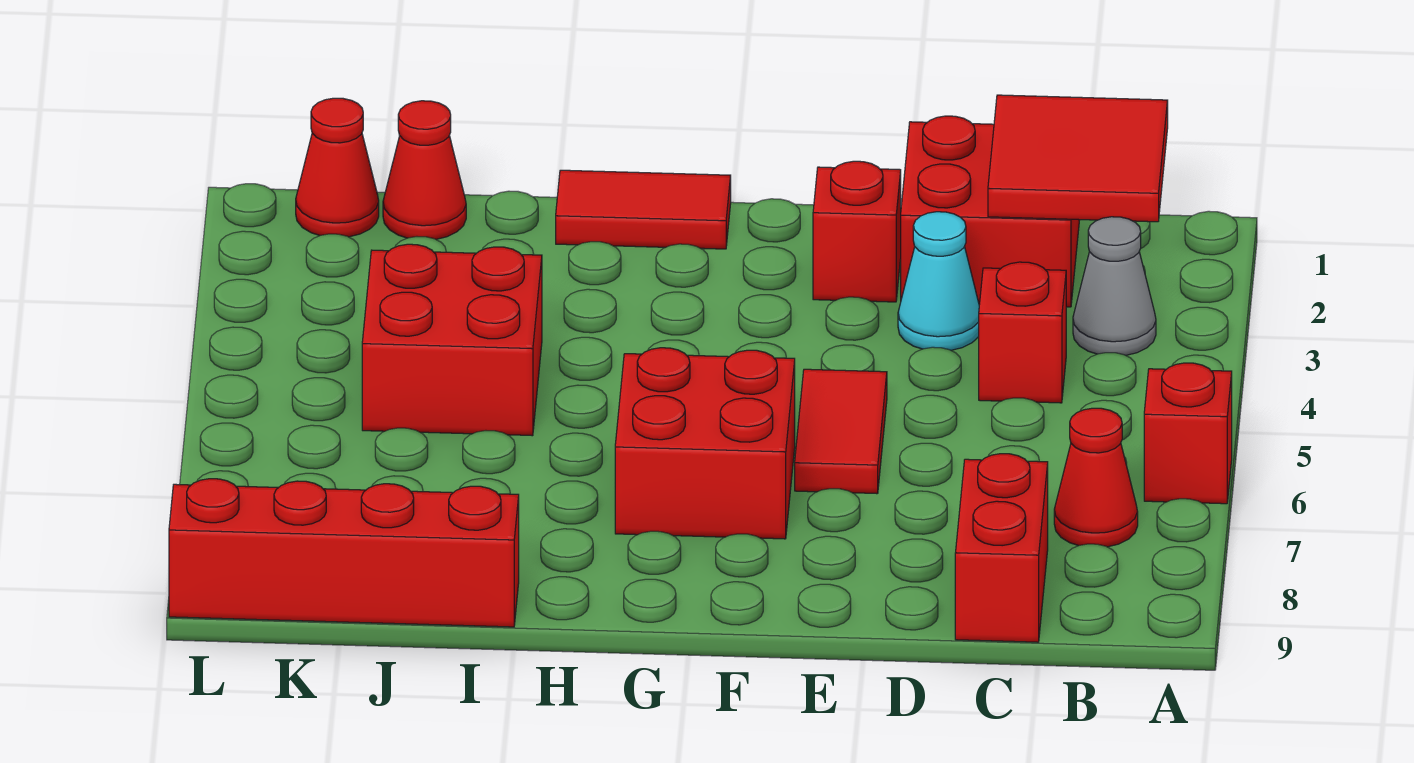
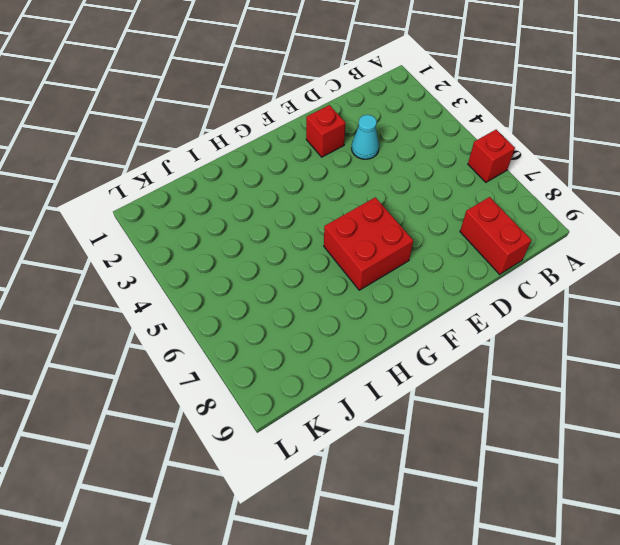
none -> grey cone B3 level 1
none -> red cone B7 level 1
none -> red brick C1:D2 level 1

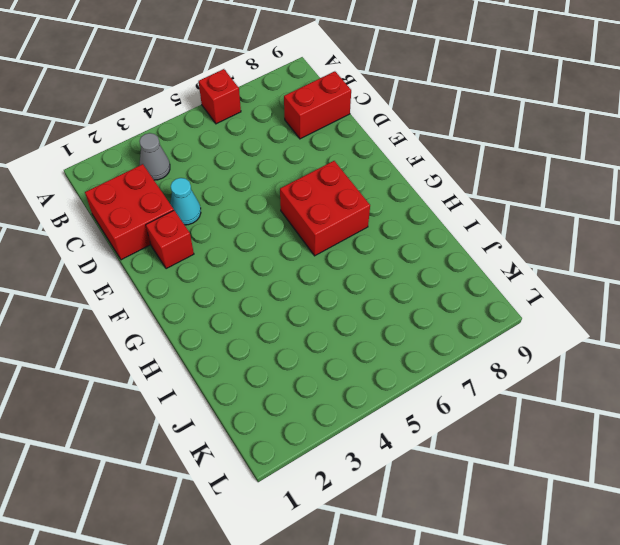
none -> red cone B7 level 1
none -> red brick C4 level 1
none -> red tile E5:E6 level 1

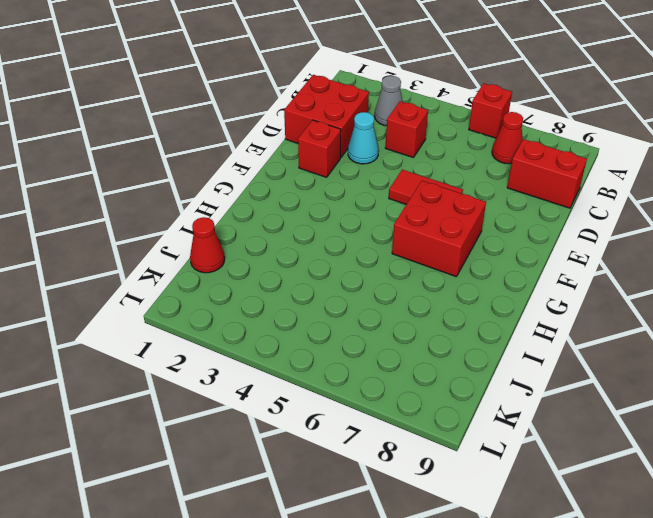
none -> red tile G1:H1 level 1
none -> red brick I4:J5 level 1
none -> red brick I9:L9 level 1

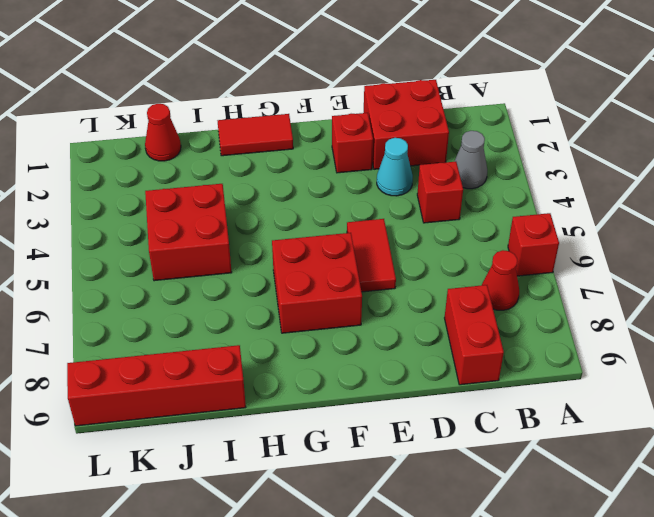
none -> red cone K1 level 1
none -> red tile B1:C2 level 2

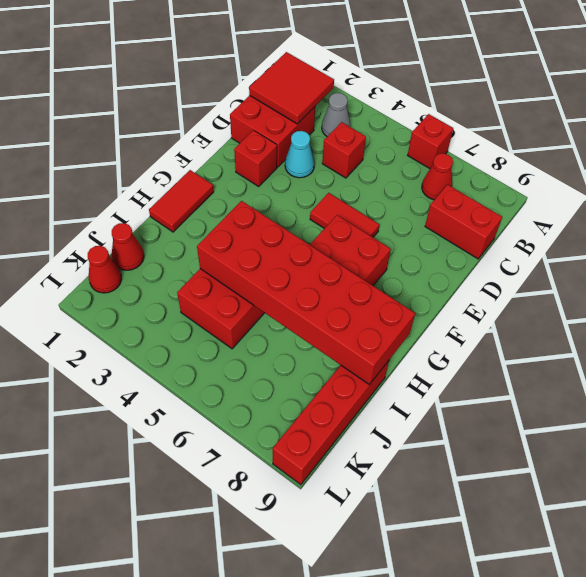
red brick H4:I9 level 2 -> none

